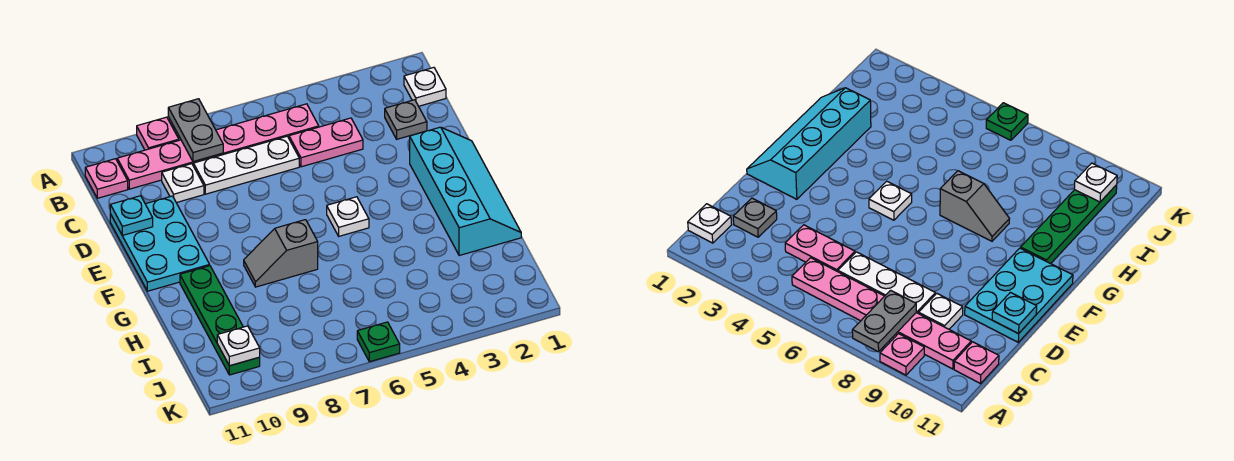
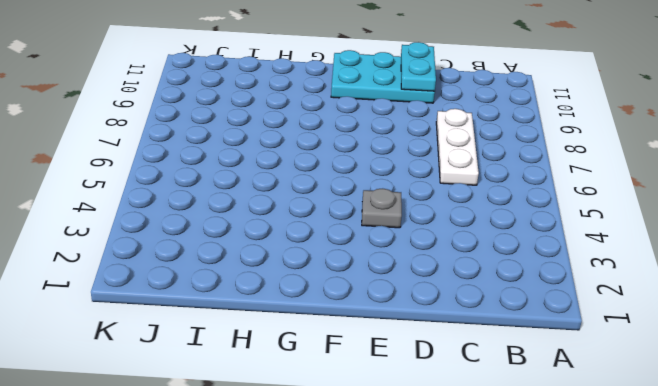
cyan plate D10:D11 level 2 -> cyan plate D11 level 2
grey plate E4 level 1 -> grey plate C2 level 1
none -> pink plate A9 level 1
none -> white plate B1 level 1
none -> pink plate B5:B10 level 1

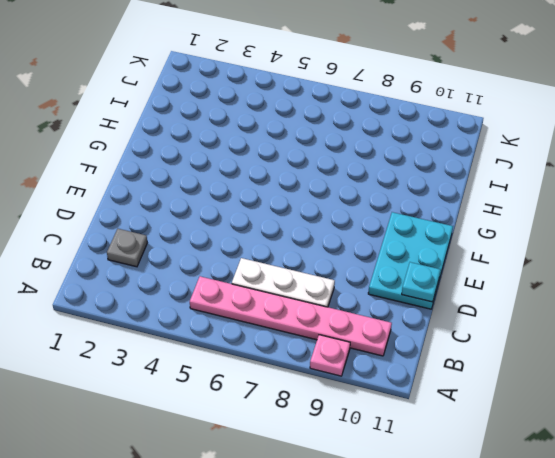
none -> white plate B1 level 1
none -> pink plate B11 level 1
none -> pink plate C4:C5 level 1

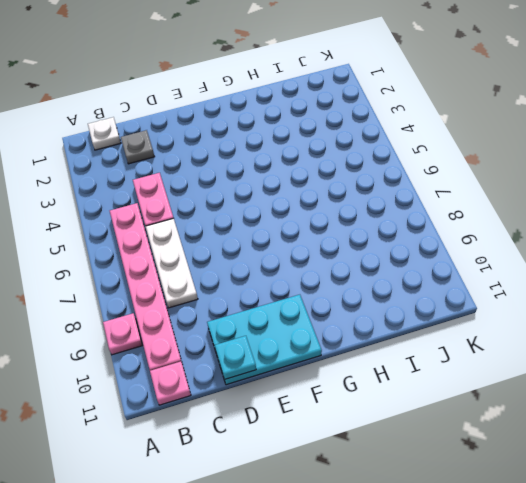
none -> white plate C9 level 1
none -> cyan slope E1:H2 level 1 top 2
none -> white plate F5 level 1

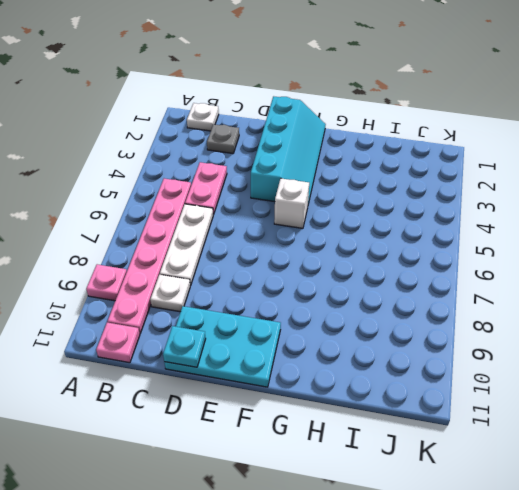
cyan slope E1:F4 level 1 top E -> cyan slope E1:H2 level 1 top 2
white brick F5 level 1 -> white plate F5 level 1
none -> grey slope G7:G8 level 1 top 7
none -> green plate G10:J10 level 1
none -> green plate K6 level 1

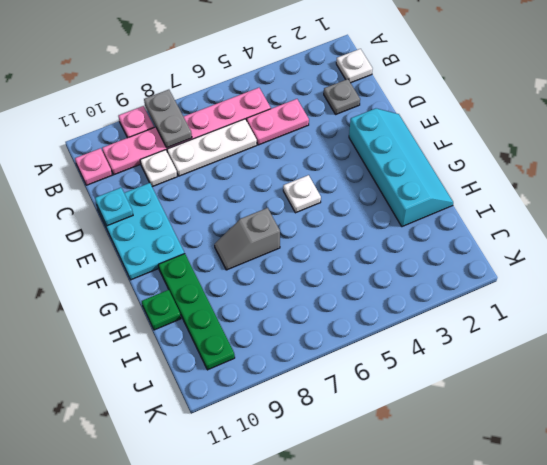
green plate H11 level 1 -> green plate K6 level 1
none -> white plate J10 level 2

